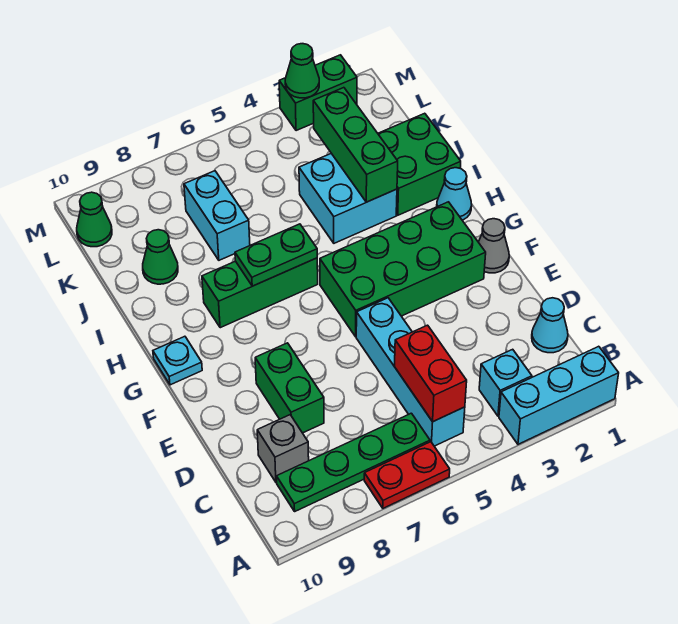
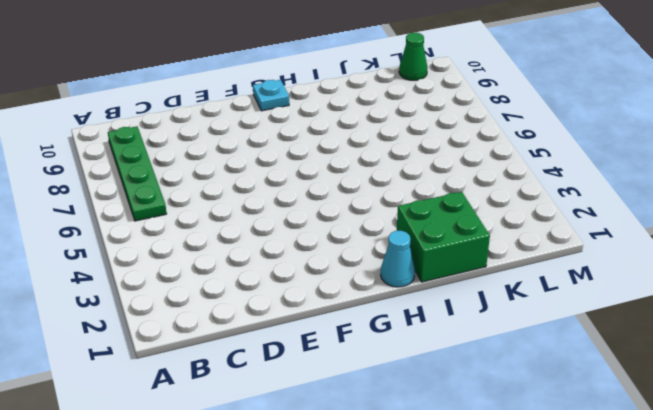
none -> cyan brick A1:A3 level 1
none -> red plate A6:A7 level 1
none -> cyan brick B3 level 1

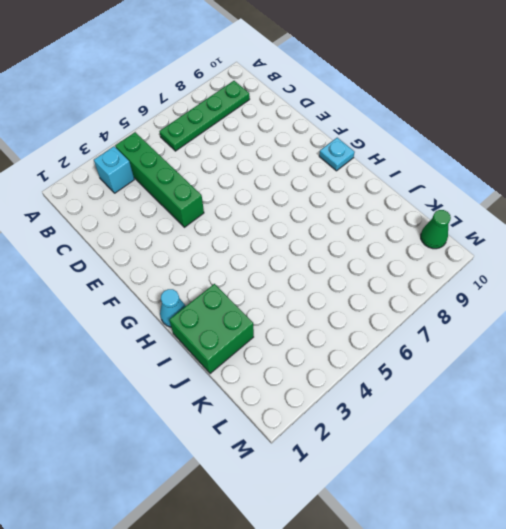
green brick B4:E4 level 1 -> none
none -> cyan brick A1:A3 level 1
none -> red plate A6:A7 level 1
none -> cyan brick B5:E5 level 1

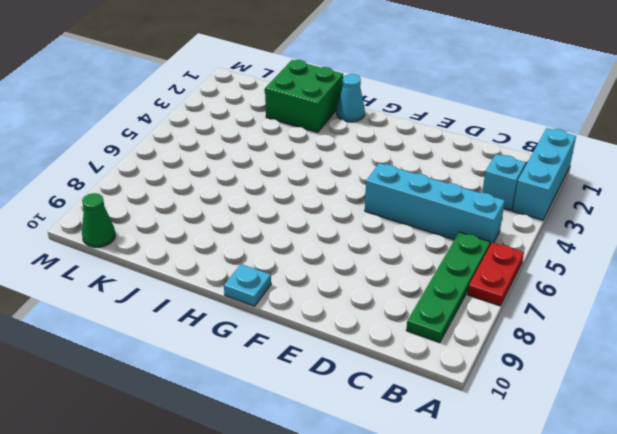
none -> cyan cone C1 level 1
none -> grey brick C9 level 1
none -> green brick D8:E8 level 1

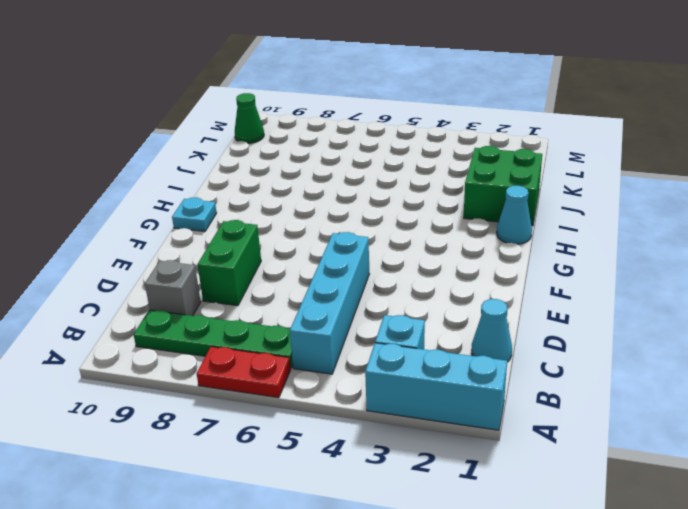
none -> grey cone F1 level 1
none -> green brick F2:G5 level 1
none -> green brick H6:H8 level 1

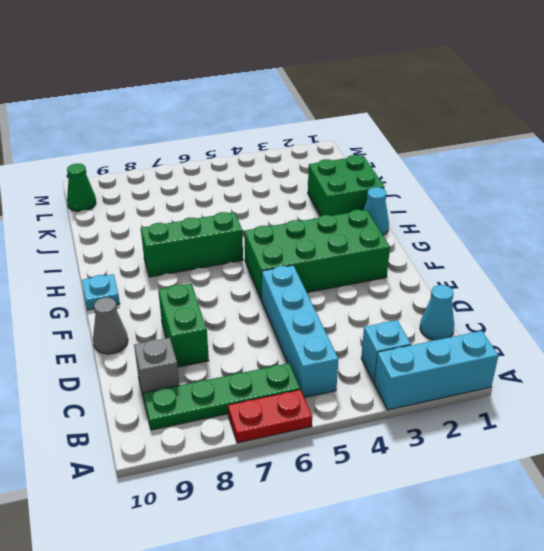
grey cone E10 level 1 -> grey cone F1 level 1
none -> cyan brick I3:J4 level 1
none -> cyan brick J7:K7 level 1
none -> green cone J9 level 1

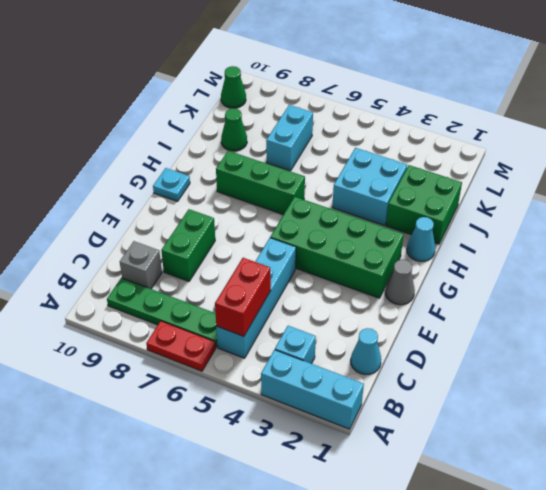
none -> green brick M2:M3 level 1
none -> green plate H6:H7 level 2
none -> green brick I3:K3 level 2

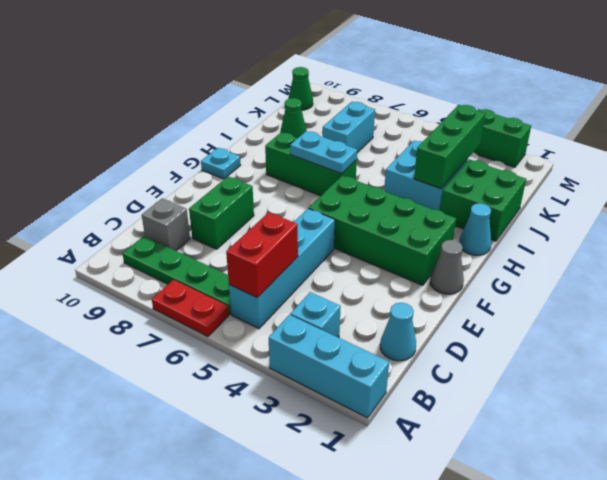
cyan plate H6:H7 level 2 -> green plate H6:H7 level 2
none -> green cone M3 level 2

